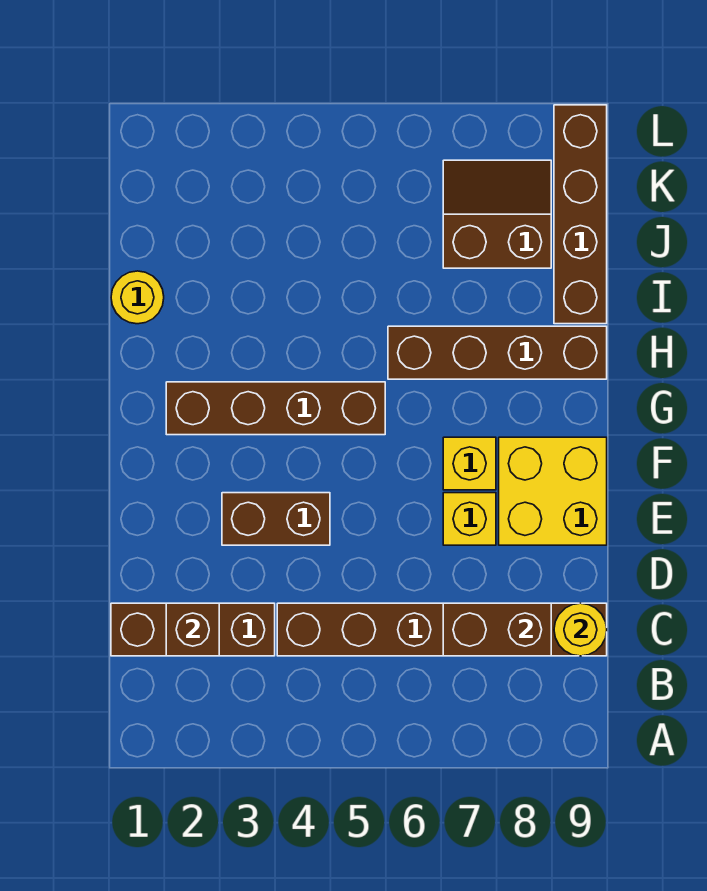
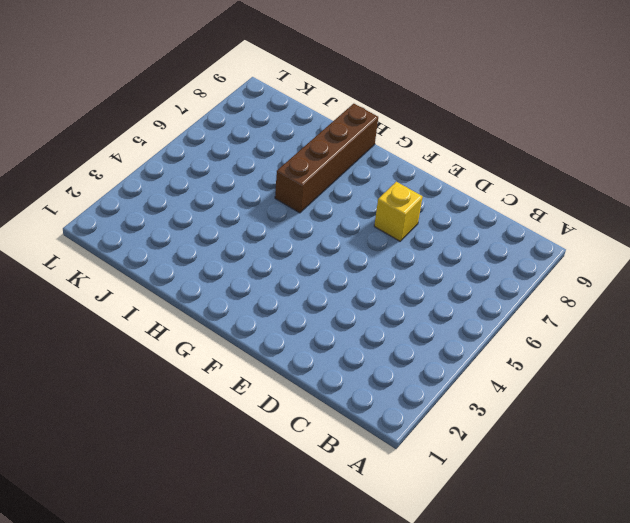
none -> brown brick C1:C3 level 1
none -> brown brick C4:C9 level 1
none -> brown brick E3:E4 level 1

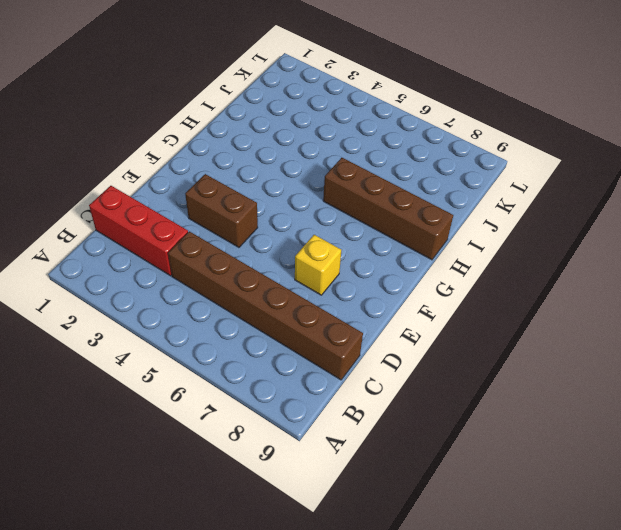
red brick C1:C3 level 1 -> brown brick C1:C3 level 1
none -> yellow brick E8:F9 level 1
none -> yellow brick F7 level 1
none -> brown brick G2:G5 level 1

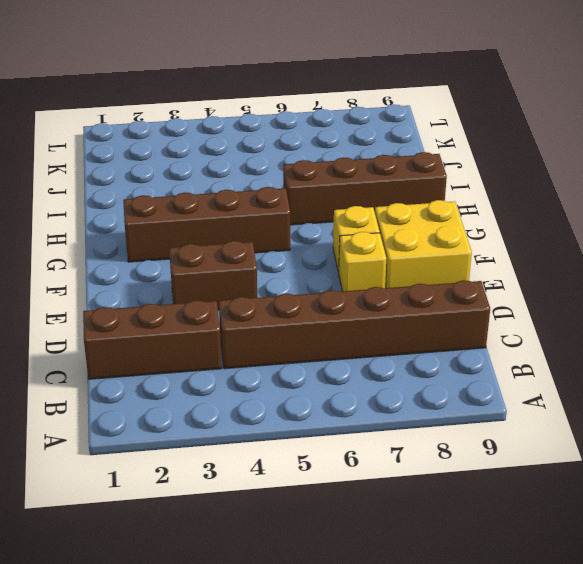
none -> yellow round brick I1 level 1
none -> brown brick I9:L9 level 1
none -> brown slope J7:K8 level 1 top J

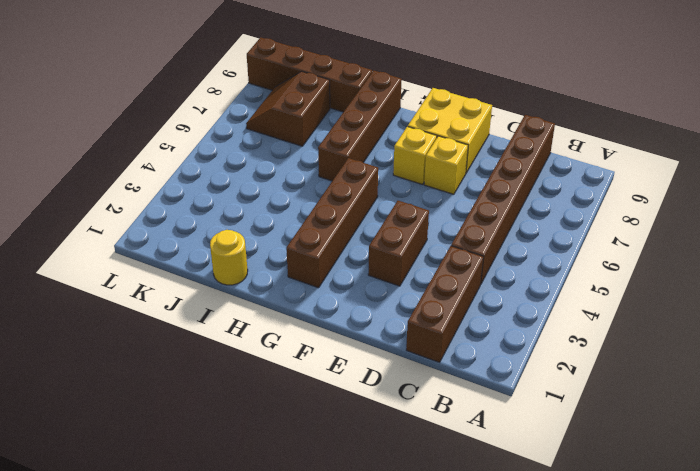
none -> brown brick C2 level 2
none -> brown brick C7:C8 level 2
none -> yellow round brick C9 level 2

